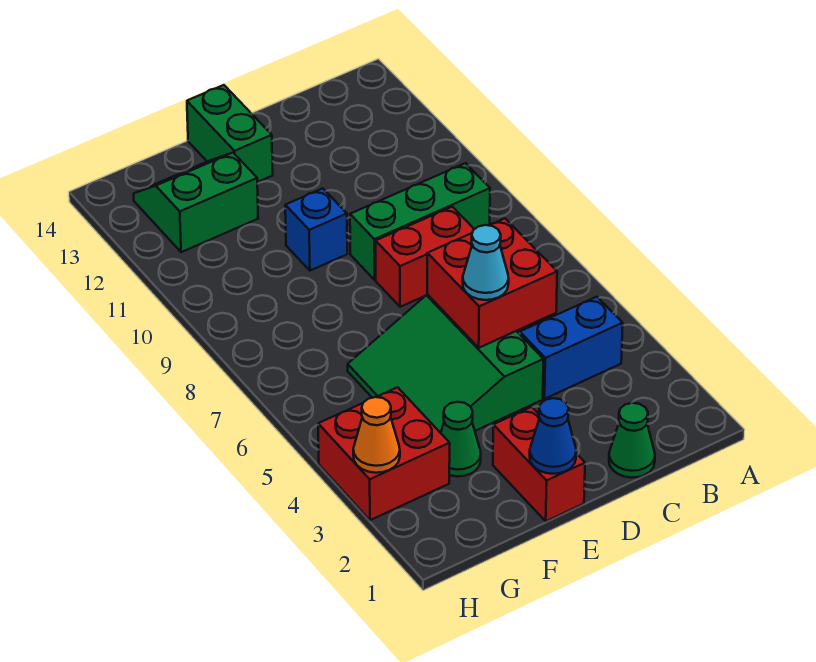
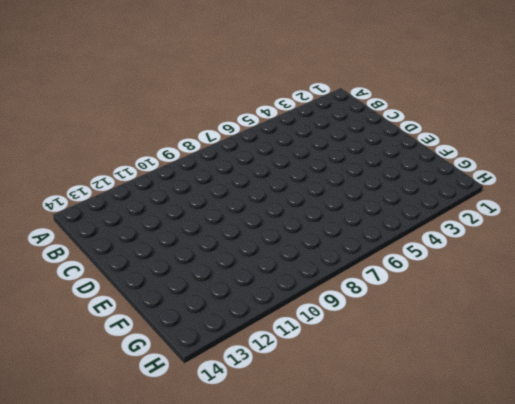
none -> blue brick B4:C4 level 1
none -> green brick B9:D9 level 1
none -> green cone C1 level 1

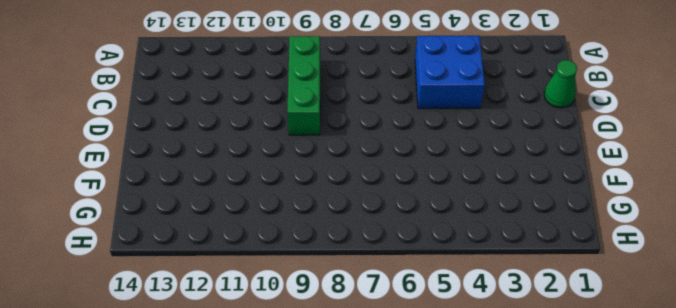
blue brick B4:C5 level 1 -> blue brick B4:C4 level 1
none -> red brick C8:D8 level 1
none -> green slope D4:F6 level 1 top D
none -> red brick E1:E2 level 1

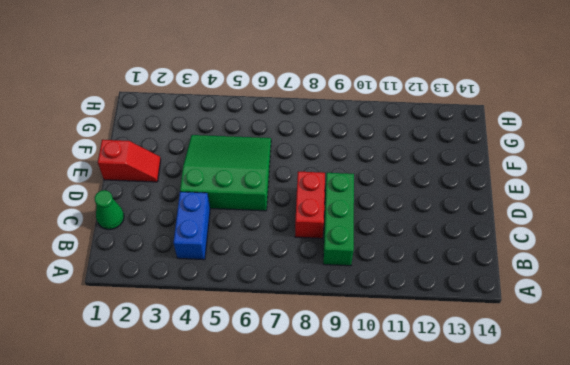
red slope E1:E2 level 1 top 1 -> red brick E1:E2 level 1
none -> blue brick E10 level 1
none -> green brick E13:E14 level 1
none -> green cone F3 level 1

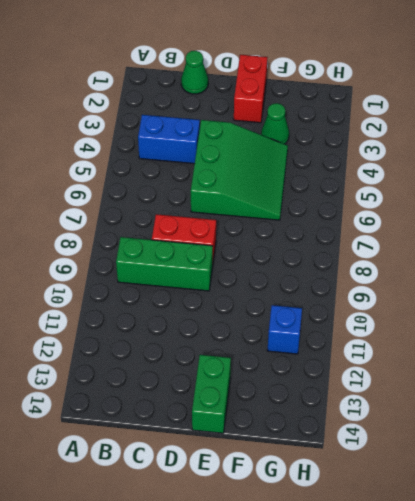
blue brick G11 level 1 -> blue brick E10 level 1
none -> green slope F12:G13 level 1 top 12
none -> red brick G3:H4 level 1
none -> red brick C5:D6 level 2

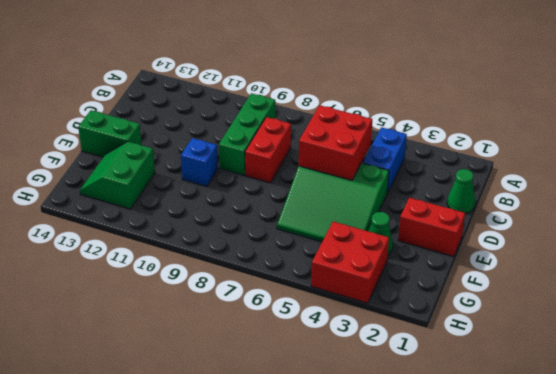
none -> blue cone E1 level 2
none -> orange cone H3 level 2
none -> cyan cone D5 level 3

